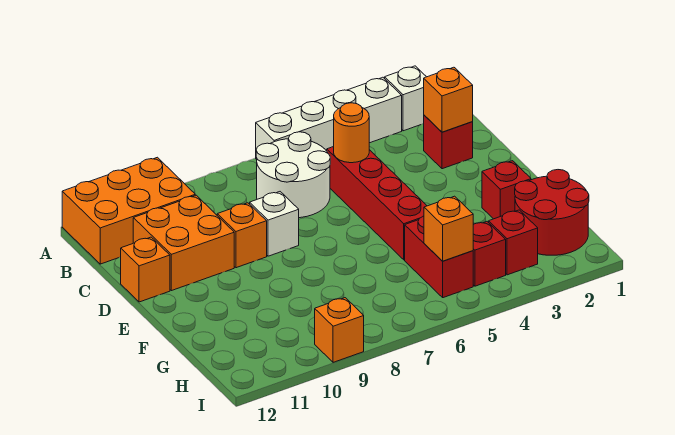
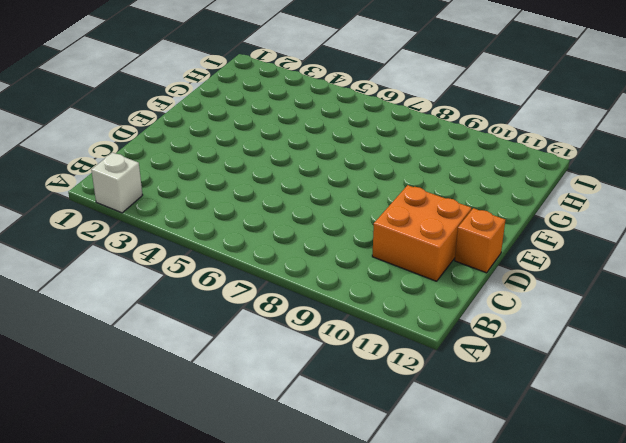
none -> white brick A3:A6 level 1
none -> orange brick A10:B12 level 1
none -> white round brick B6:C7 level 1

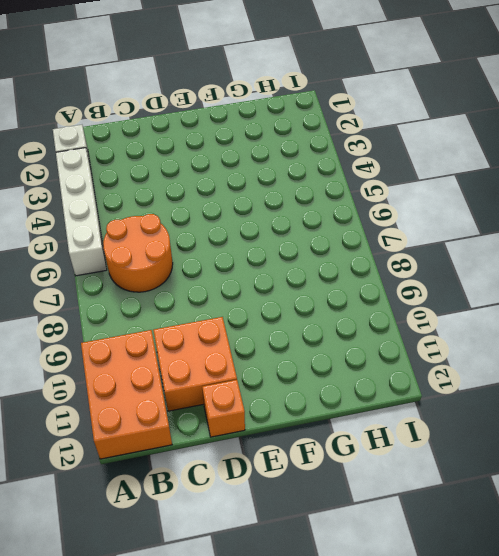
orange round brick B6:C7 level 1 -> white round brick B6:C7 level 1
none -> red brick C2 level 1
none -> red brick C5:F5 level 1
none -> white brick D8 level 1

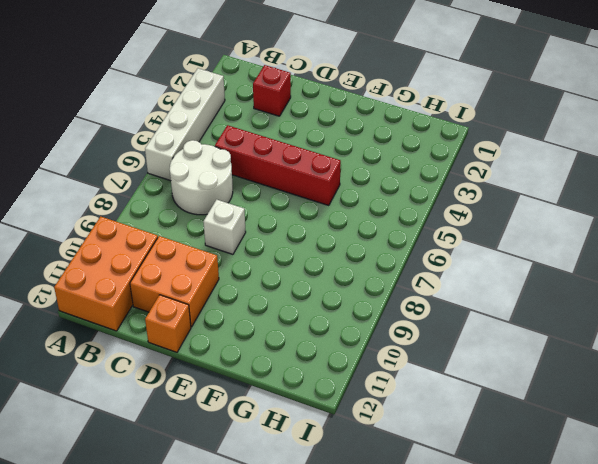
none -> white brick A2 level 1
none -> orange brick D9 level 1
none -> red brick F2 level 1

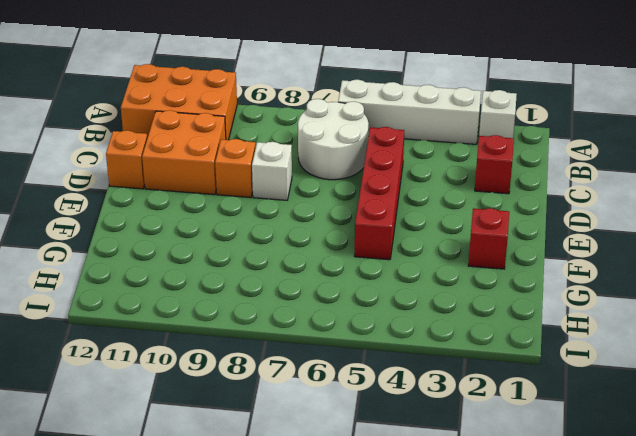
none -> red round brick G1:H2 level 1
none -> red brick G5:H5 level 1
none -> red brick H3 level 1

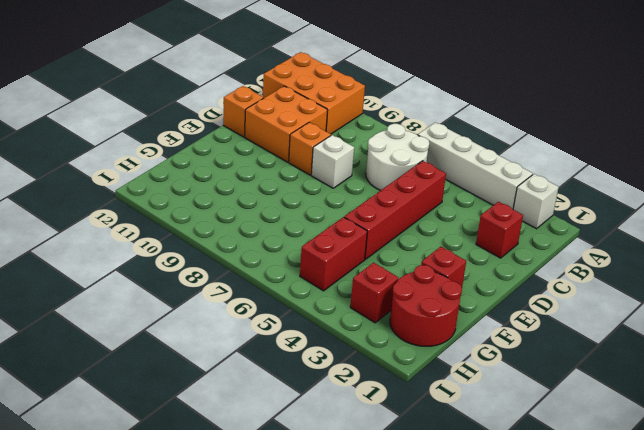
none -> red brick H4 level 1
none -> orange brick I9 level 1
none -> orange brick C2 level 2

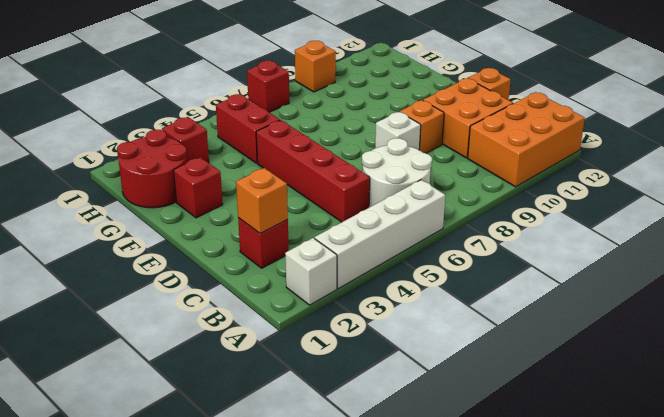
red brick I7 level 1 -> red brick H4 level 1
none -> orange round brick C5 level 2
none -> orange brick H5 level 2

